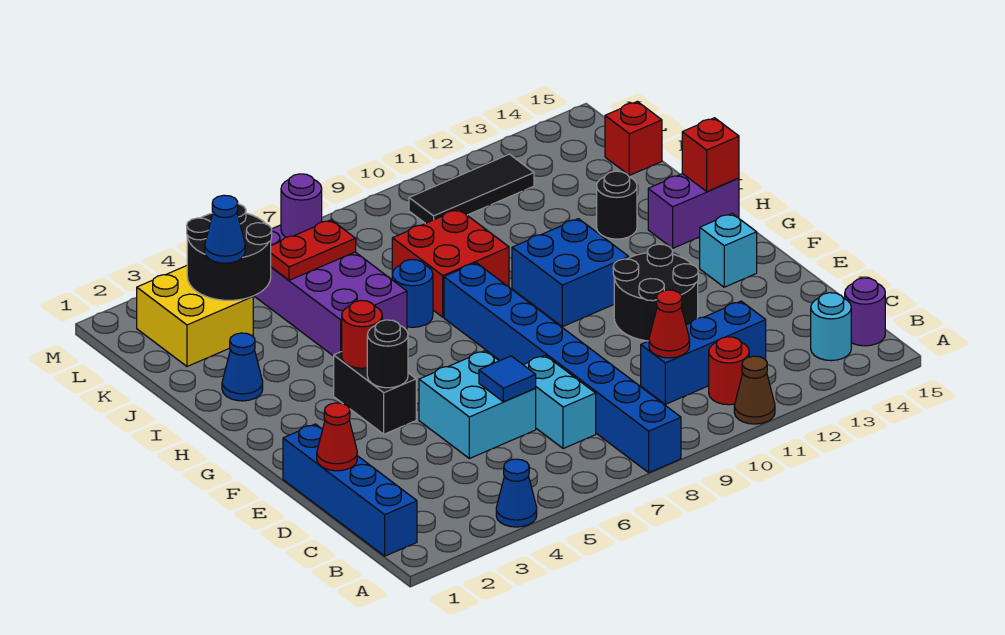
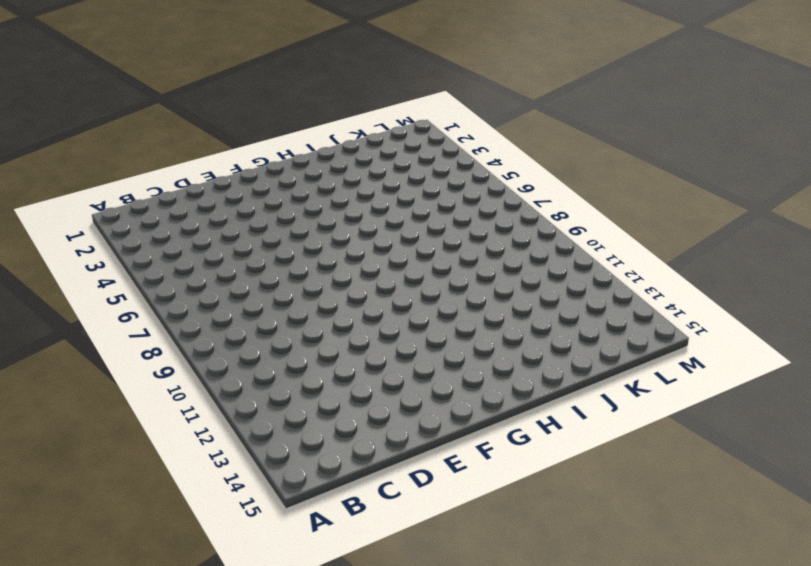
none -> blue cone A4 level 1
none -> blue brick A8:H8 level 1
none -> brown cone A11 level 1
none -> blue brick B1:E1 level 1

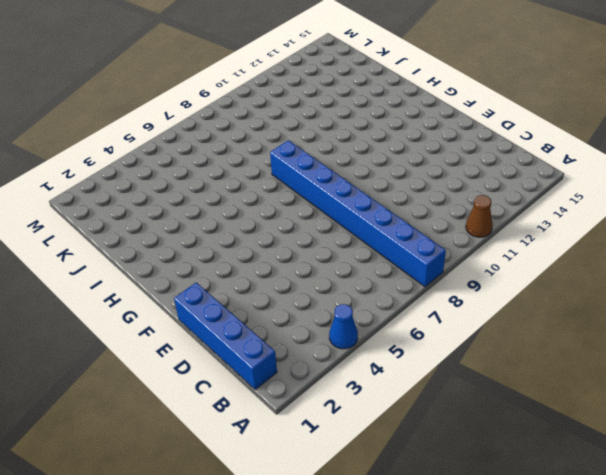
none -> red round brick B11 level 1
none -> cyan round brick B14 level 1
none -> purple round brick B15 level 1
none -> cyan brick C7:D7 level 1

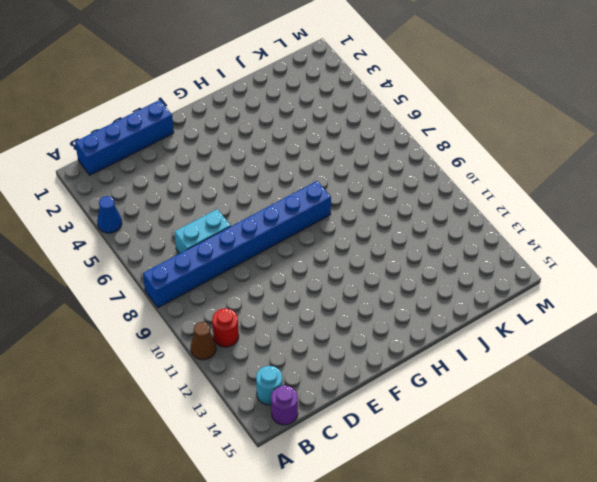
none -> blue brick C10:C12 level 1
none -> cyan brick D5:E6 level 1
none -> black round brick E11:F12 level 1
none -> black brick F4:G4 level 1

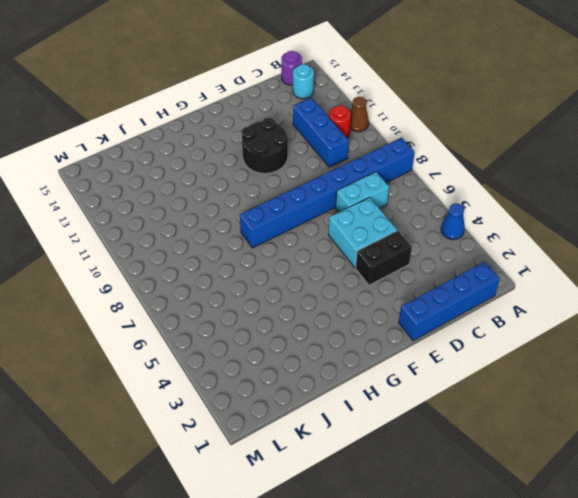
black brick D4:E4 level 1 -> black brick F4:G4 level 1
none -> cyan brick F14 level 1
none -> blue brick G10:H11 level 1
none -> purple brick H14:H15 level 1
none -> blue cone I2 level 1

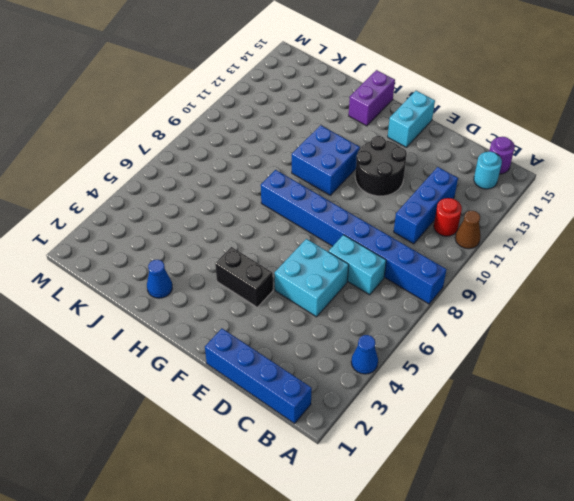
cyan brick F14:F15 level 1 -> cyan brick F14 level 1
none -> purple brick I5:L6 level 1
none -> blue round brick I7 level 1
none -> red brick I8:J9 level 1
none -> black round brick I13 level 1

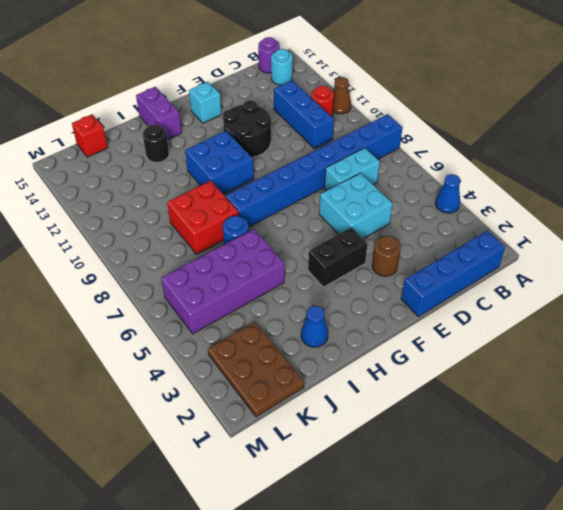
brown round brick E3 level 1 -> none
brown plate K1:L3 level 1 -> yellow brick K2:L3 level 1
none -> black tile L10:L12 level 1
none -> red cone C10 level 2
none -> red cone D1 level 2
none -> blue tile D6 level 2

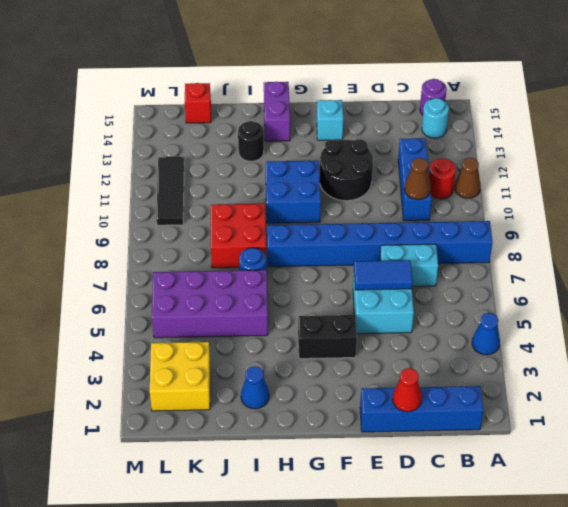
brown cone C10 level 2 -> red cone C10 level 2
blue tile D6:E6 level 2 -> blue tile D6 level 2
none -> black round brick F4 level 2
none -> red round brick G4 level 2
none -> red brick H15 level 2
none -> black round brick K3:L4 level 2

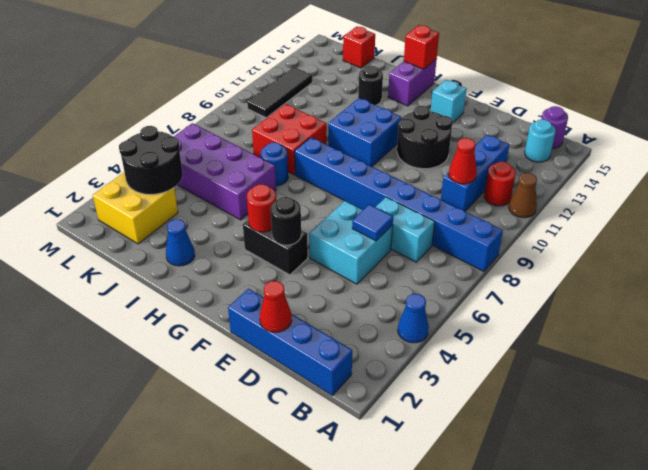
none -> red plate K5:K6 level 2
none -> purple round brick L6 level 2
none -> blue cone K3 level 3

